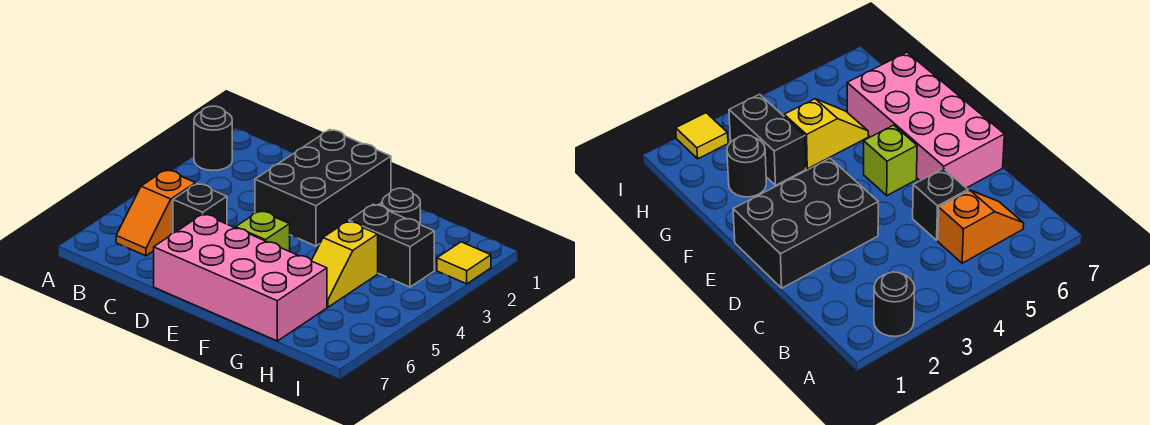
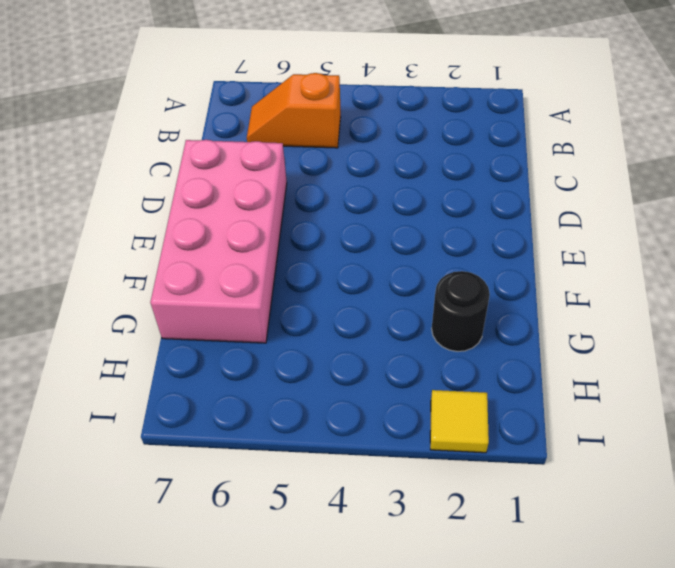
none -> black round brick A2 level 1
none -> black brick C5 level 1

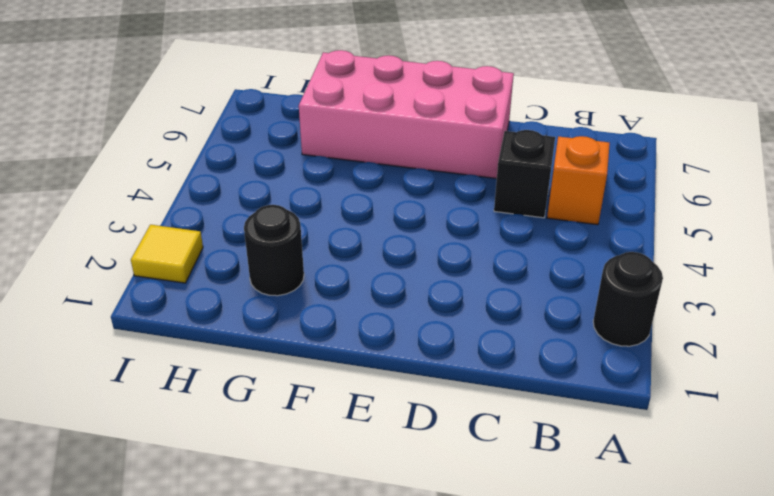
none -> black brick D1:E3 level 1
none -> lime brick E5 level 1

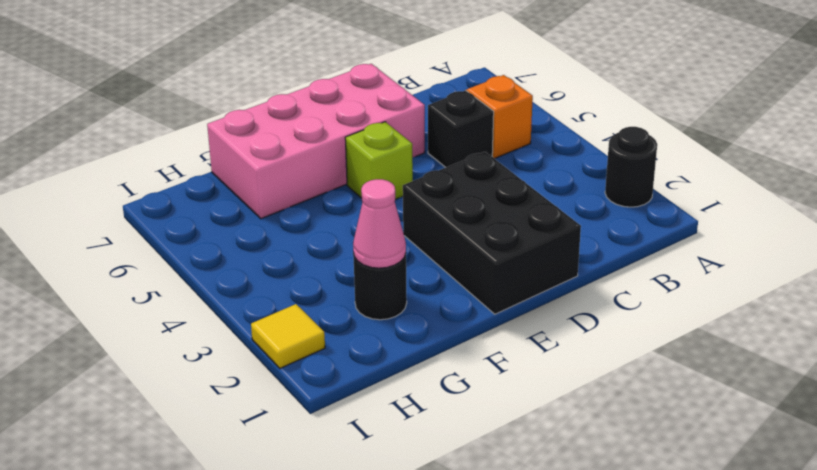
pink cone G2 level 2 -> none
none -> black brick G3:H3 level 1
none -> yellow slope G4:G5 level 1 top 4

